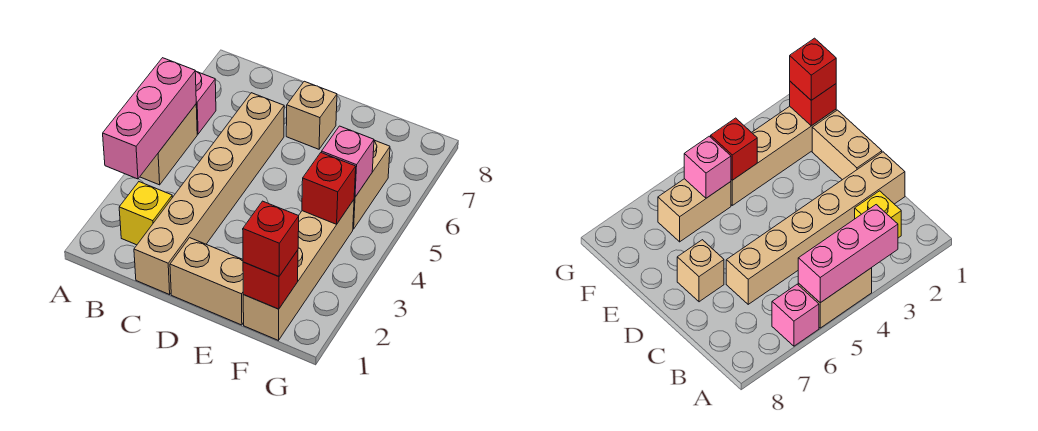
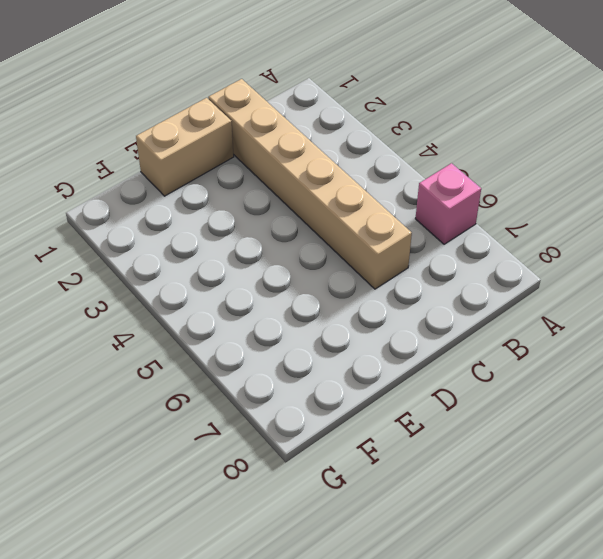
none -> tan brick A4:A5 level 1
none -> yellow brick B2 level 1
none -> tan brick D7 level 1

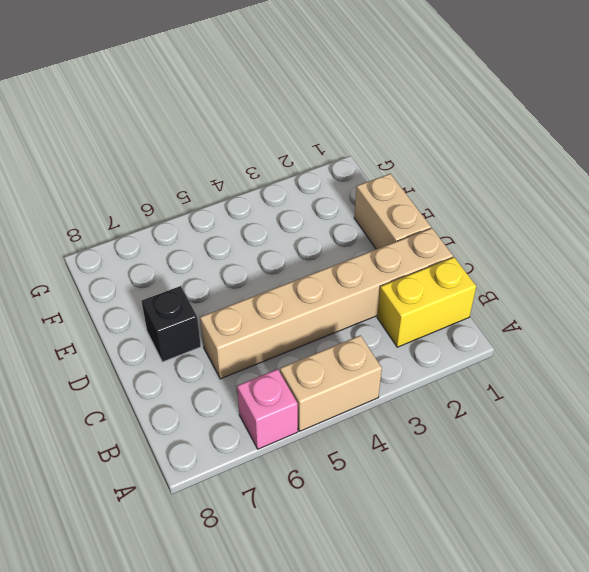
yellow brick B1:B2 level 1 -> yellow brick B2 level 1
black brick D7 level 1 -> tan brick D7 level 1
none -> tan brick F1:F4 level 1
none -> tan brick F5:F6 level 1
none -> pink brick A3:A5 level 2

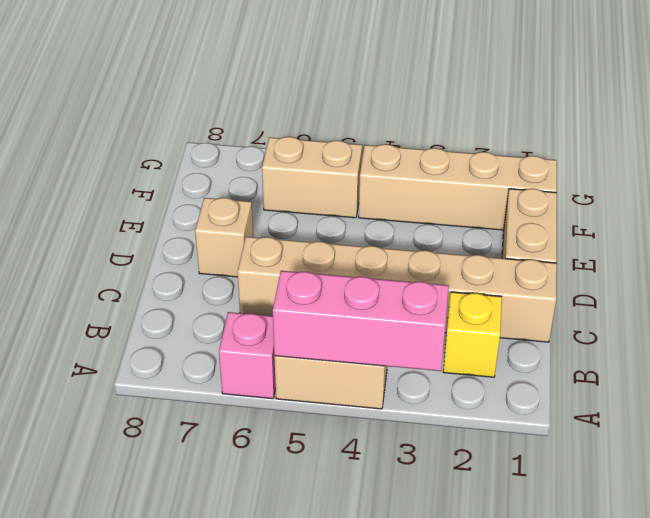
none -> red brick F1 level 2
none -> red brick F4 level 2
none -> pink brick F5 level 2

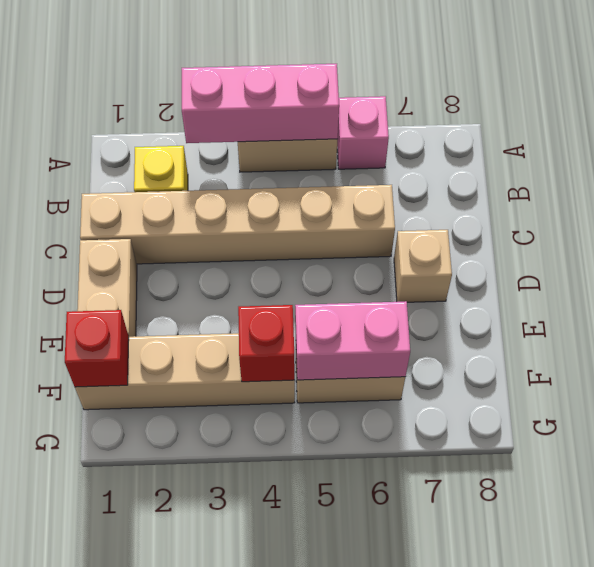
pink brick F5:F6 level 2 -> pink brick F5 level 2
none -> red brick F1 level 3

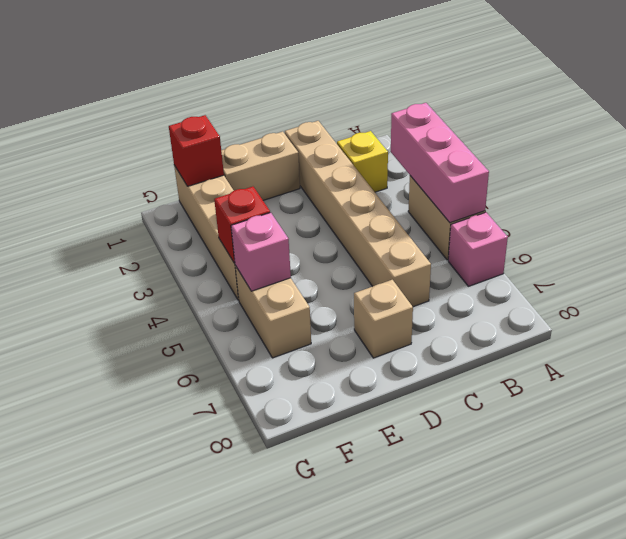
none -> red brick F1 level 3

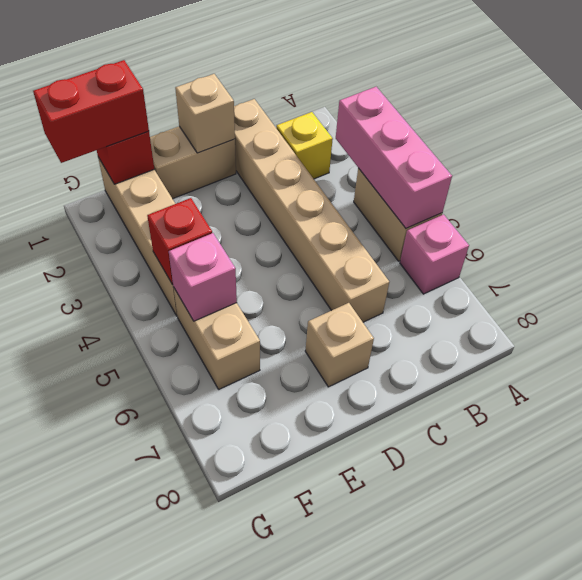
tan brick D1 level 2 -> none
red brick F1:G1 level 3 -> red brick F1 level 3

